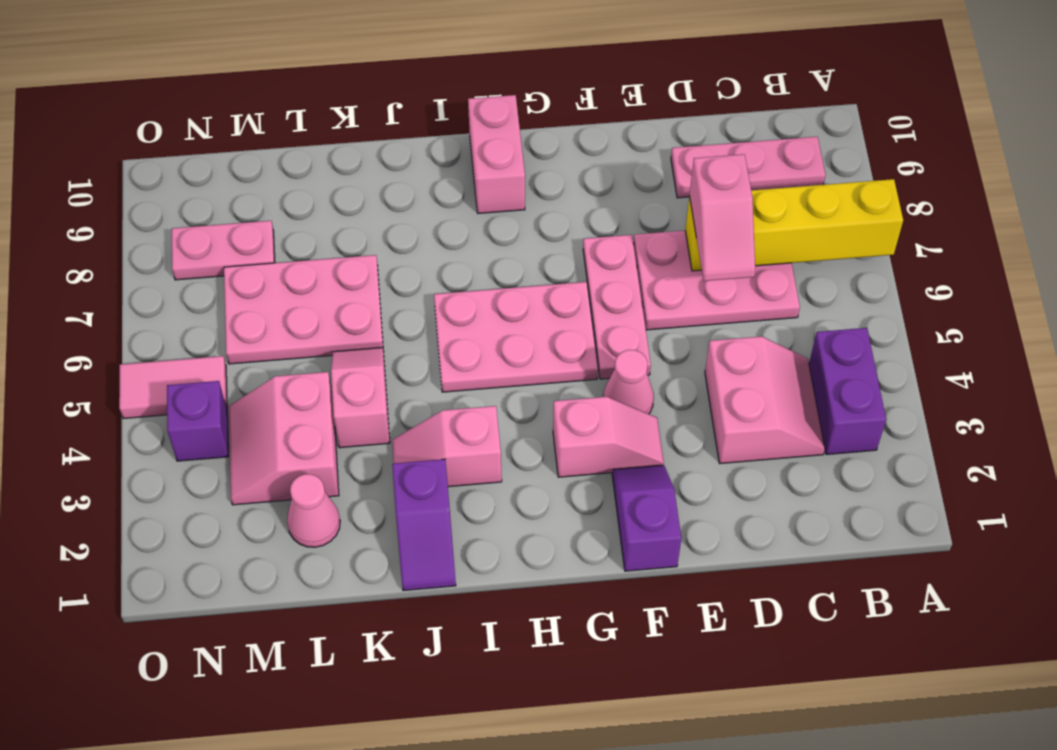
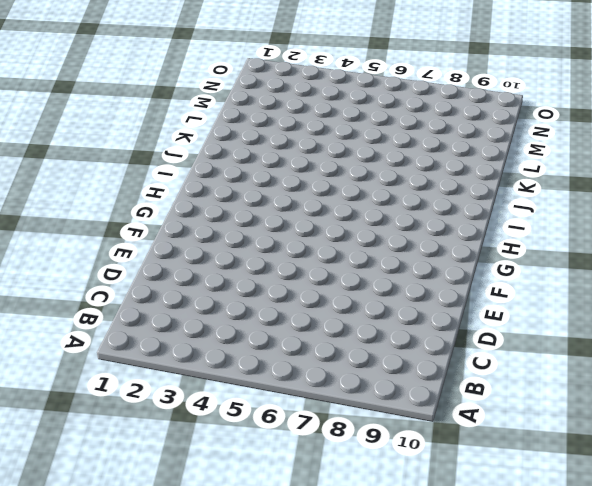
none -> purple brick B3:B4 level 1
none -> pink plate B9:D9 level 1
none -> pink slope C3:D4 level 1 top D

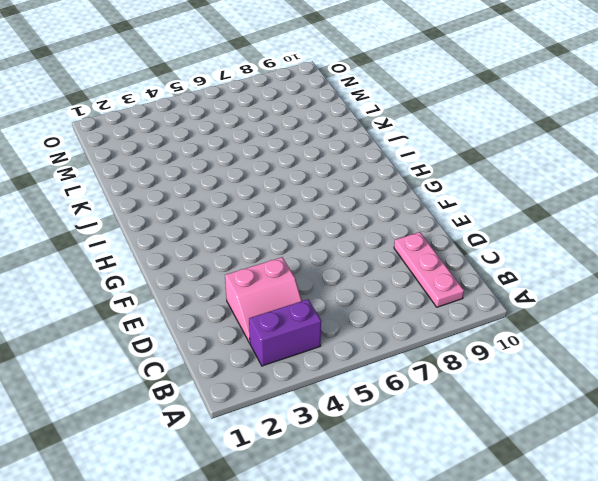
none -> pink plate C6:E7 level 1
none -> purple slope F1:F2 level 1 top 1
none -> pink slope F3:G3 level 1 top G

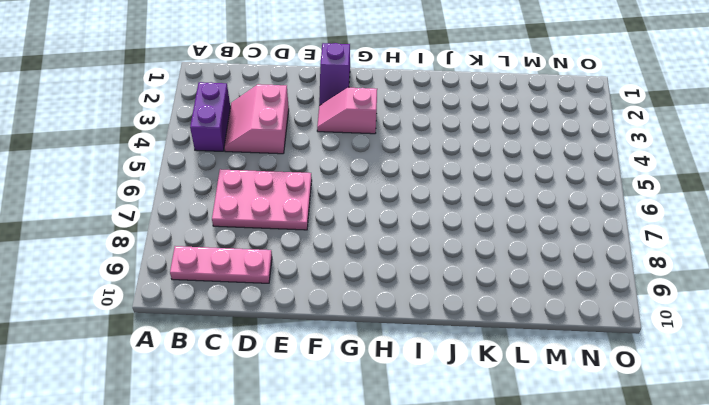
none -> pink cone F4 level 1
none -> pink plate F5:F7 level 1
none -> pink plate G5:I6 level 1

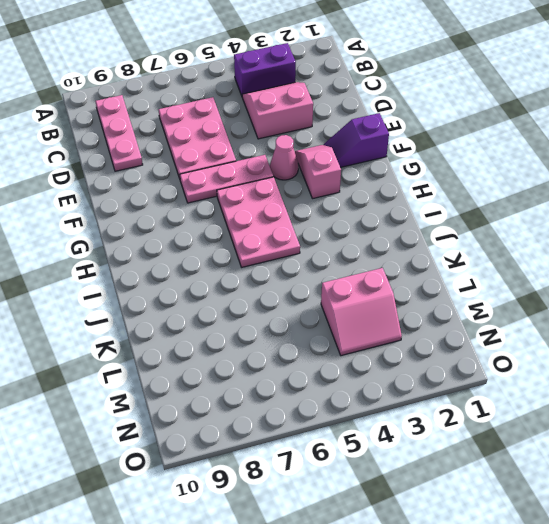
none -> pink brick H9:H10 level 1
none -> pink slope I3:J3 level 1 top I
none -> purple slope J1:J2 level 1 top 2

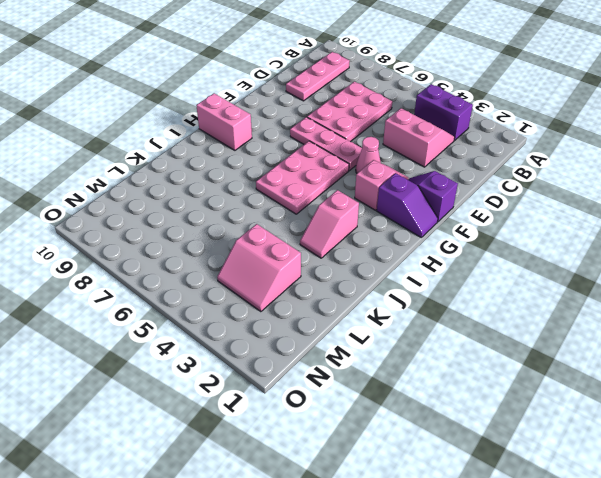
purple slope G1:G2 level 1 top 2 -> purple slope J1:J2 level 1 top 2
none -> pink slope K4:K5 level 1 top 4
none -> pink plate K6:M7 level 1
none -> pink cone L2 level 1

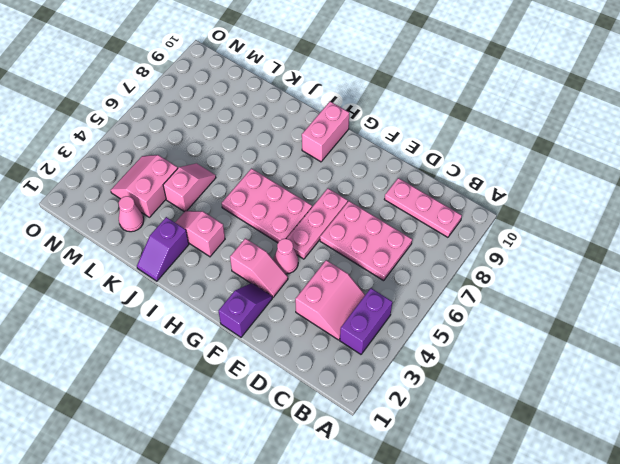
none -> pink plate K6:M7 level 1
none -> pink plate M8:N8 level 1
none -> purple brick N4 level 1

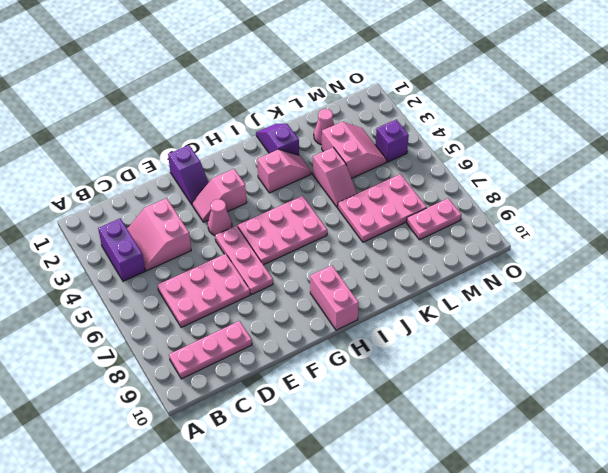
none -> pink tile N5:O5 level 1
none -> yellow brick A7:D7 level 2
none -> pink slope D6:D7 level 3 top 7

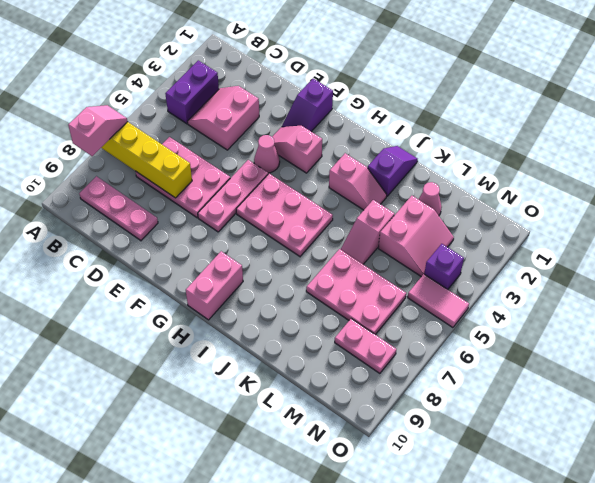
pink slope A7:A8 level 3 top 8 -> pink slope D6:D7 level 3 top 7

